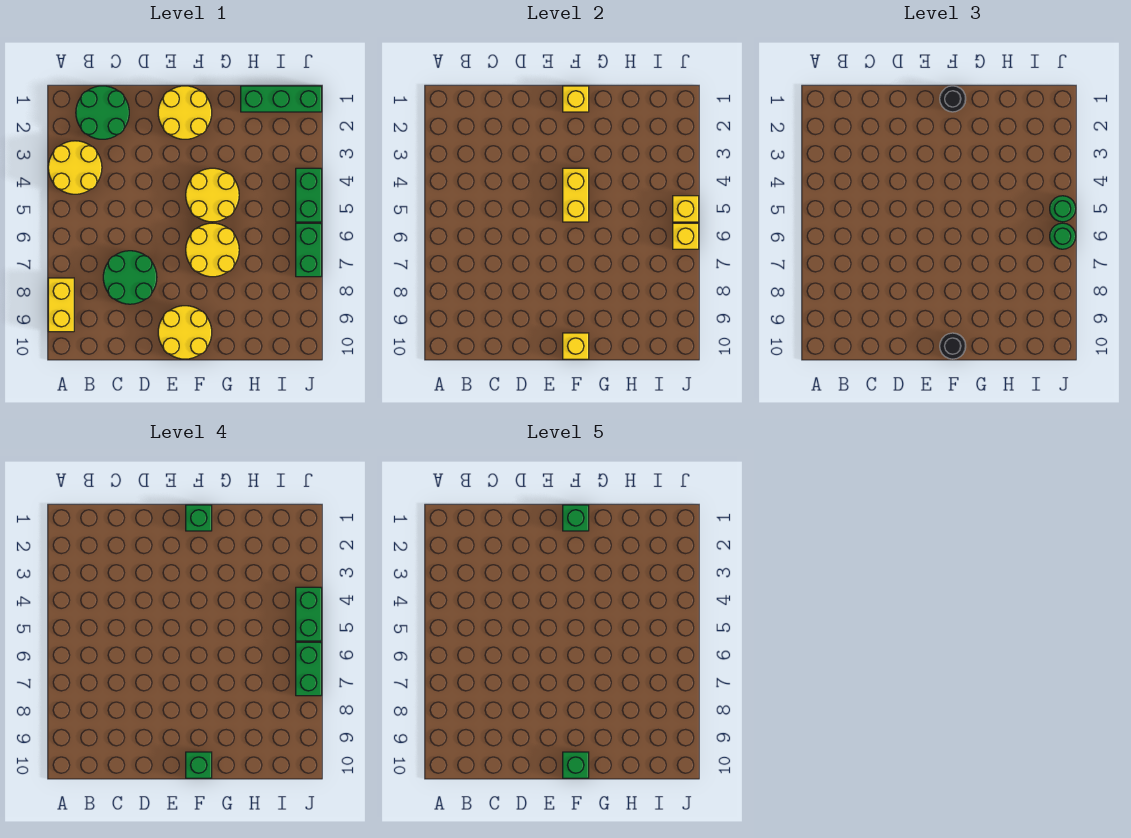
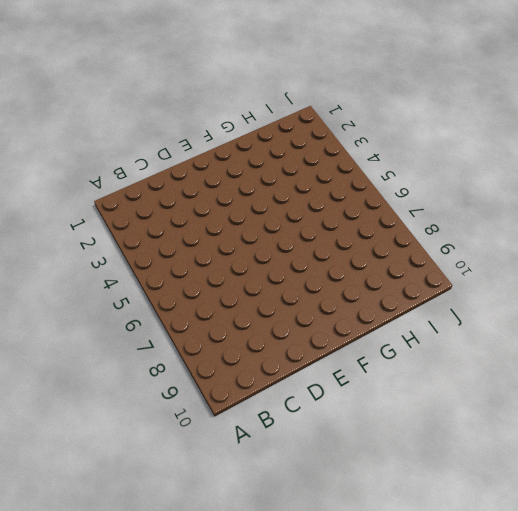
none -> yellow round brick A3:B4 level 1
none -> yellow brick A8:A9 level 1
none -> green round brick B1:C2 level 1

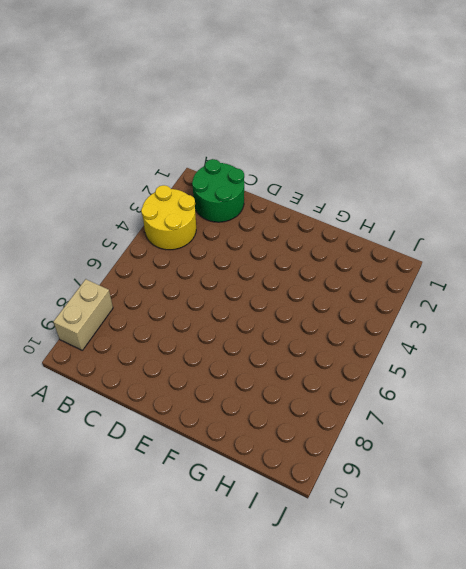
tan brick A8:A9 level 1 -> yellow brick A8:A9 level 1
none -> green round brick C7:D8 level 1
none -> yellow round brick E1:F2 level 1
none -> yellow round brick E9:F10 level 1

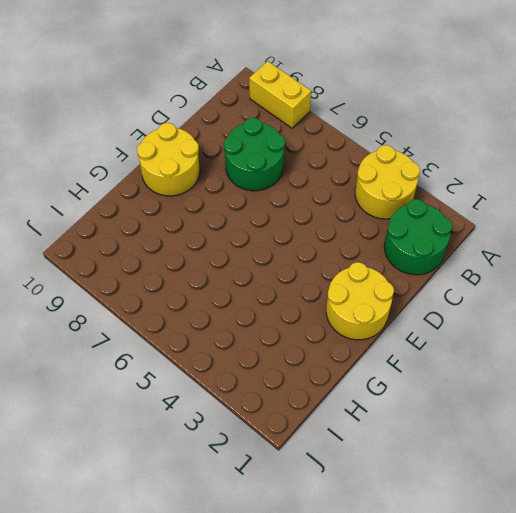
none -> yellow round brick F4:G5 level 1
none -> yellow round brick F6:G7 level 1
none -> green brick H1:J1 level 1

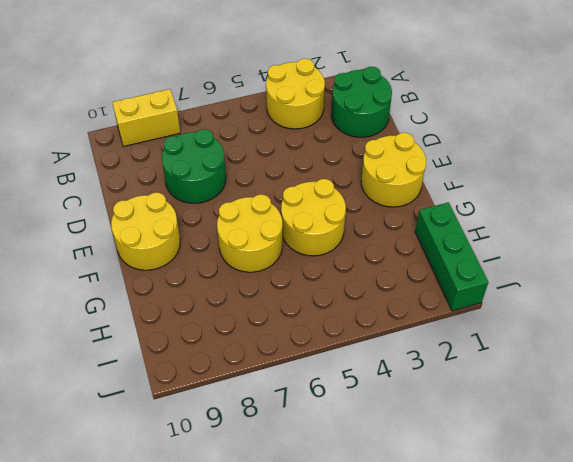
none -> green brick J4:J5 level 1
none -> green brick J6:J7 level 1
none -> yellow brick F1 level 2

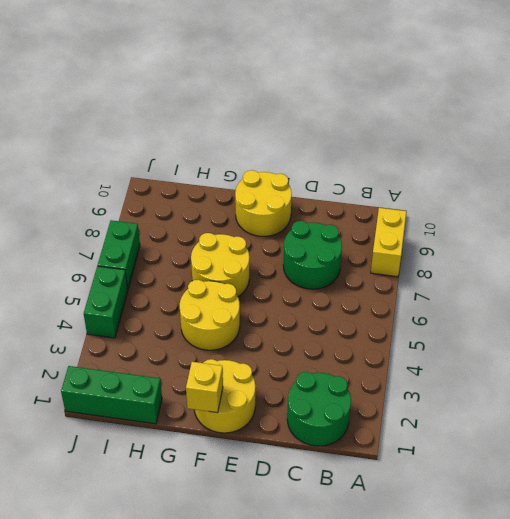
none -> yellow round brick A3:B4 level 1
none -> yellow brick F4:F5 level 2
none -> yellow brick F10 level 2

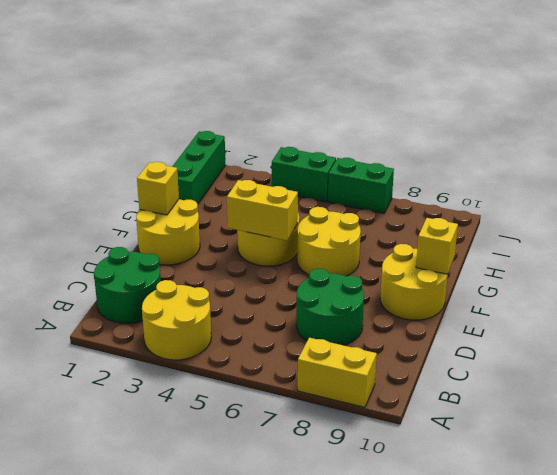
none -> yellow brick J5 level 2
none -> yellow brick J6 level 2
none -> black round brick F1 level 3

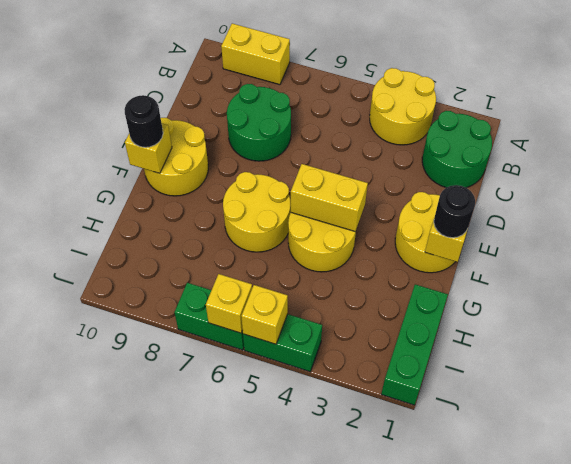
none -> green round brick J5 level 3
none -> green round brick J6 level 3
none -> green brick F1 level 4

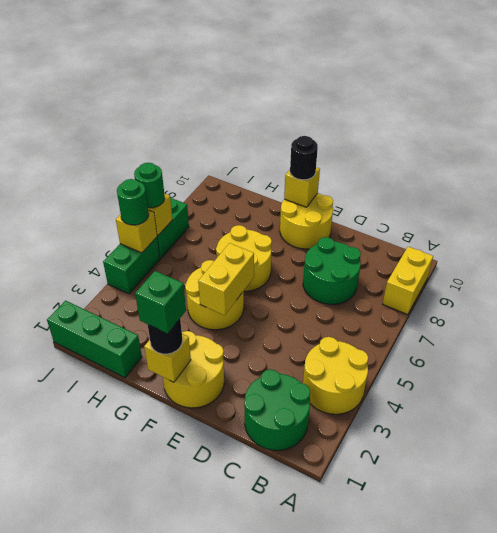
none -> green brick F10 level 4
none -> green brick J4:J5 level 4
none -> green brick J6:J7 level 4

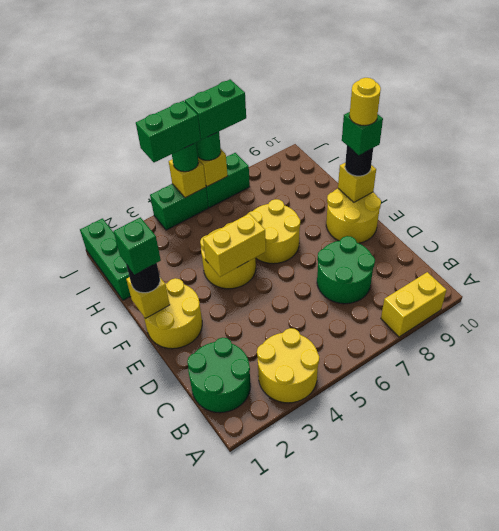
yellow round brick F10 level 5 -> green brick F10 level 5
none -> green brick F1 level 5

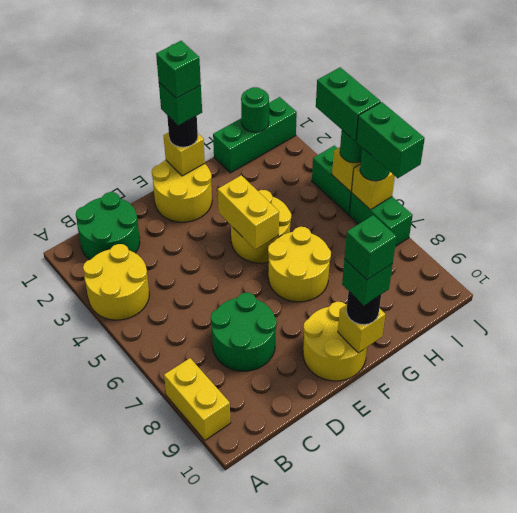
green round brick I1 level 2 -> none

